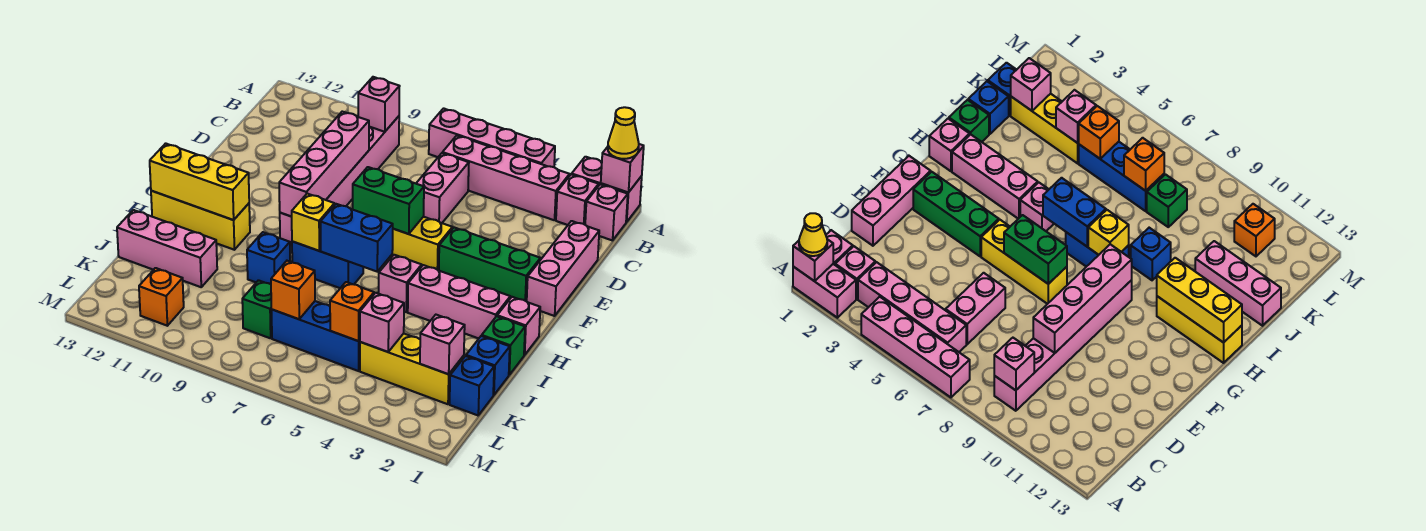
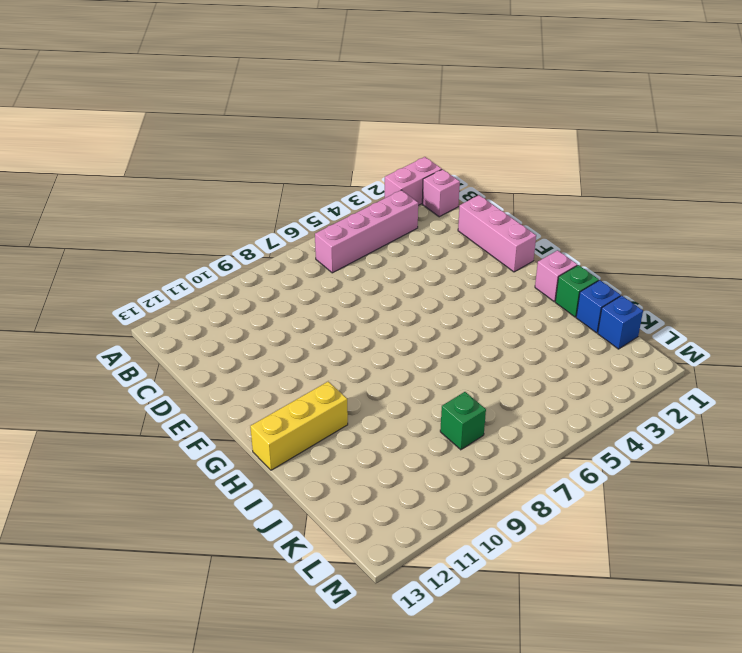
none -> pink brick A4:A7 level 1
none -> pink brick B2 level 1
none -> pink brick B9:G9 level 1
none -> pink brick C6:D6 level 1

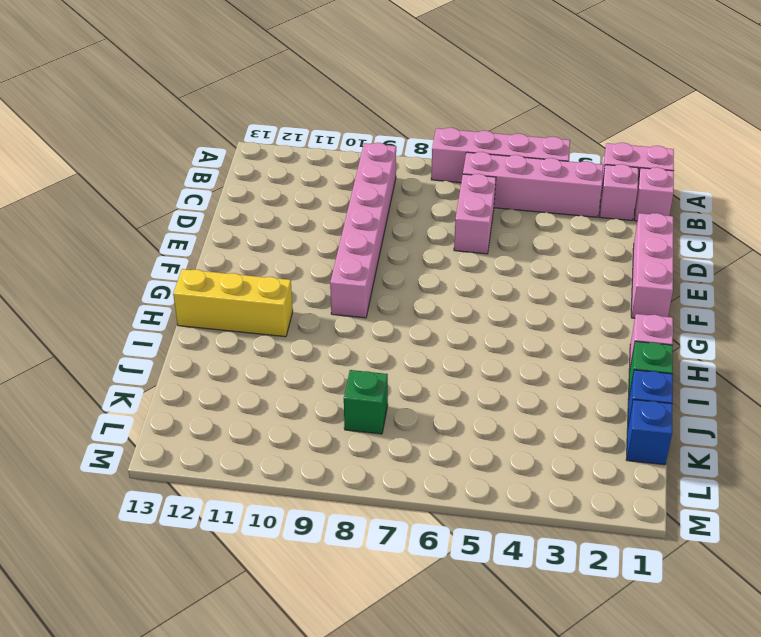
none -> green brick F2:F4 level 1
none -> yellow brick F5:F7 level 1
none -> pink brick H2:H4 level 1
none -> pink brick H5 level 1

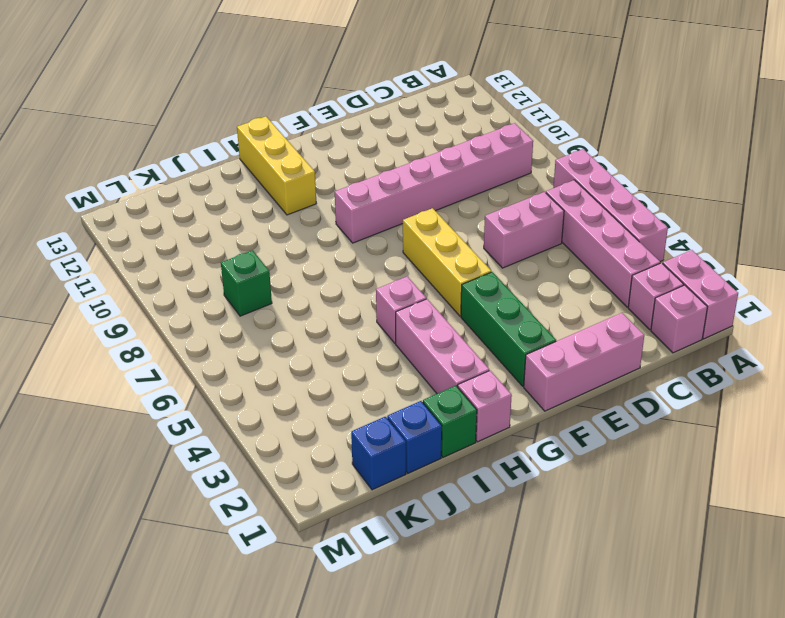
none -> blue brick H7:H8 level 1
none -> blue brick I9 level 1
none -> pink brick J11:J13 level 1
none -> yellow brick K2:K4 level 1

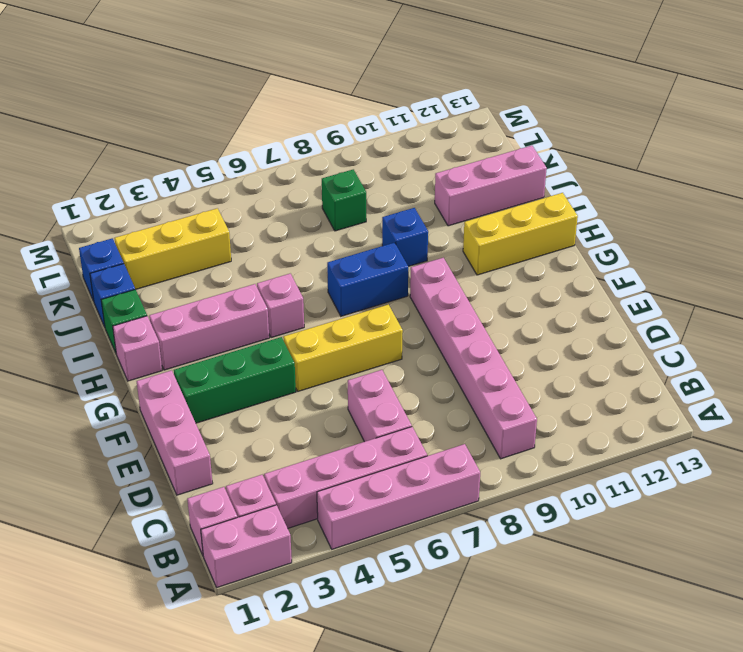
none -> blue brick K5:K7 level 1
none -> orange brick L11 level 1
none -> pink brick A1 level 2
none -> pink brick B9 level 2

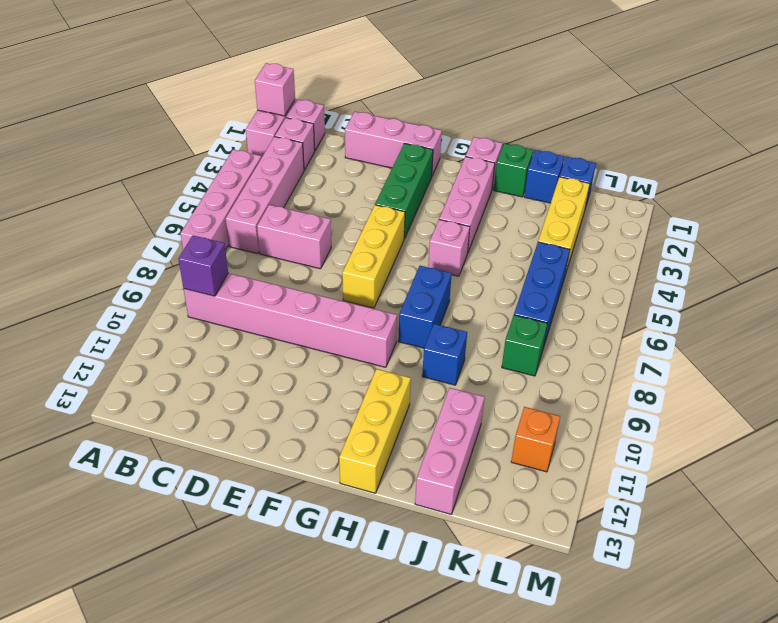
purple brick B9 level 2 -> pink brick B9 level 2
none -> pink brick D9:G9 level 2
none -> green brick F6:F7 level 2
none -> blue brick H6:H7 level 2
none -> yellow brick H8 level 2

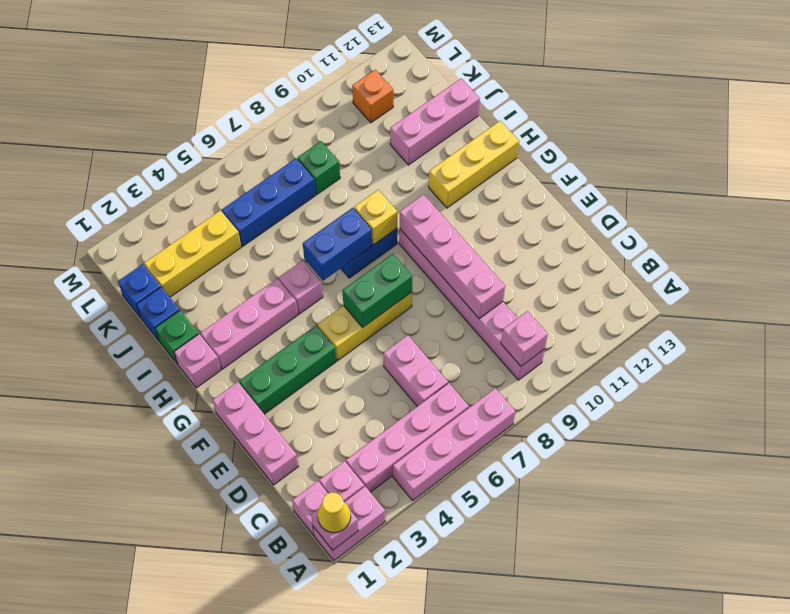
none -> blue brick I9 level 1
none -> yellow brick H11:H13 level 2
none -> pink brick K2 level 2
none -> pink brick K4 level 2

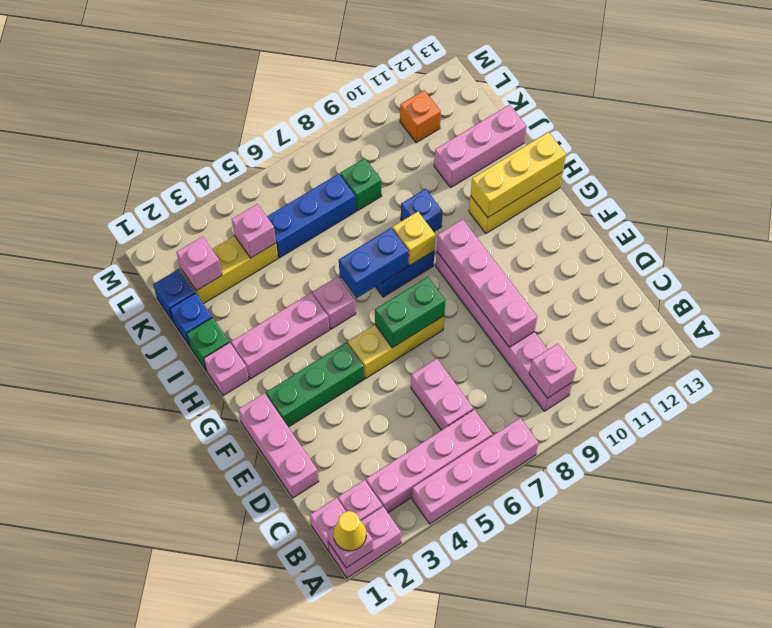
none -> orange brick K5 level 2
none -> orange brick K7 level 2

